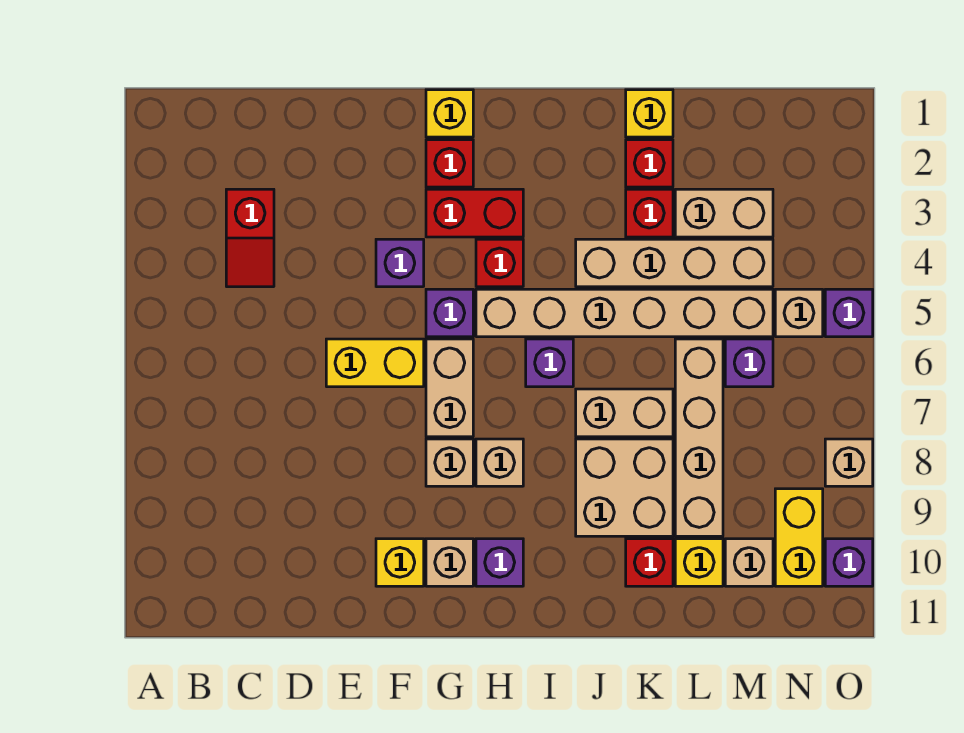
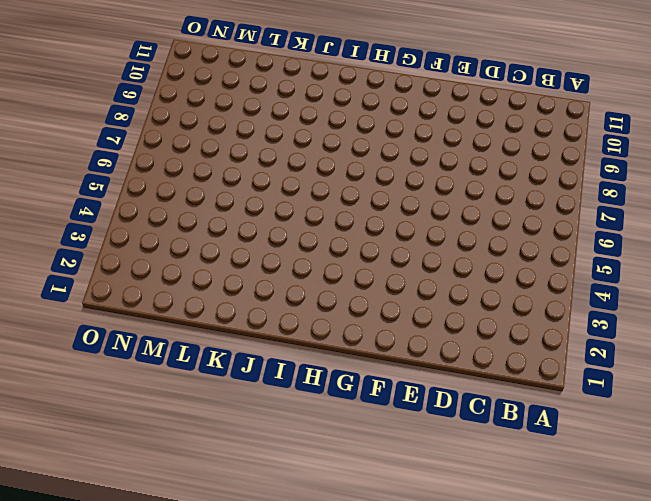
none -> red slope C3:C4 level 1 top 3
none -> yellow brick E6:F6 level 1
none -> purple brick F4 level 1
none -> yellow brick F10 level 1

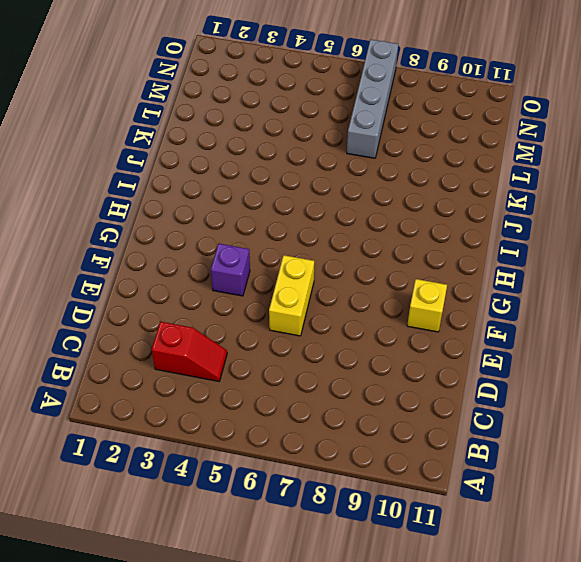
grey brick L7:O7 level 1 -> tan brick L6:L9 level 1
none -> yellow brick G1 level 1
none -> red brick G2 level 1
none -> red brick G3:H3 level 1
none -> purple brick G5 level 1

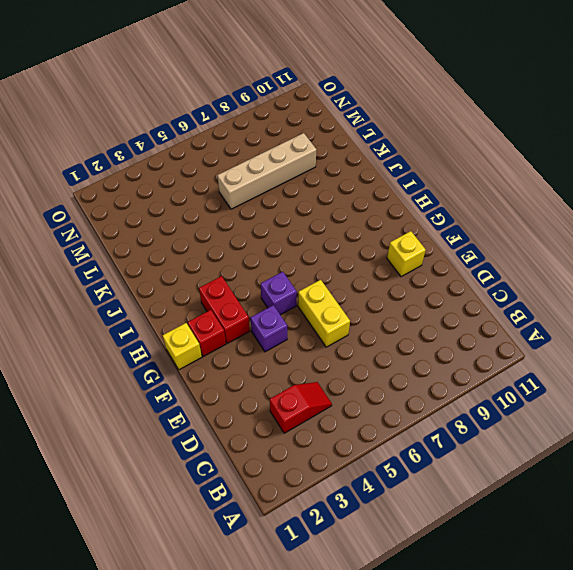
none -> tan brick G6:G7 level 1
none -> tan brick G8 level 1
none -> tan brick G10 level 1
none -> red brick H4 level 1

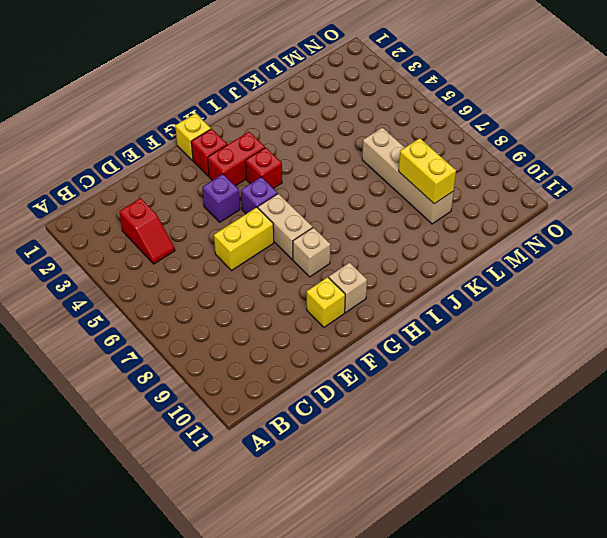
yellow brick L8:L9 level 2 -> yellow brick N9:N10 level 1
none -> tan brick H5:M5 level 1
none -> tan brick H8 level 1
none -> purple brick H10 level 1
none -> purple brick I6 level 1

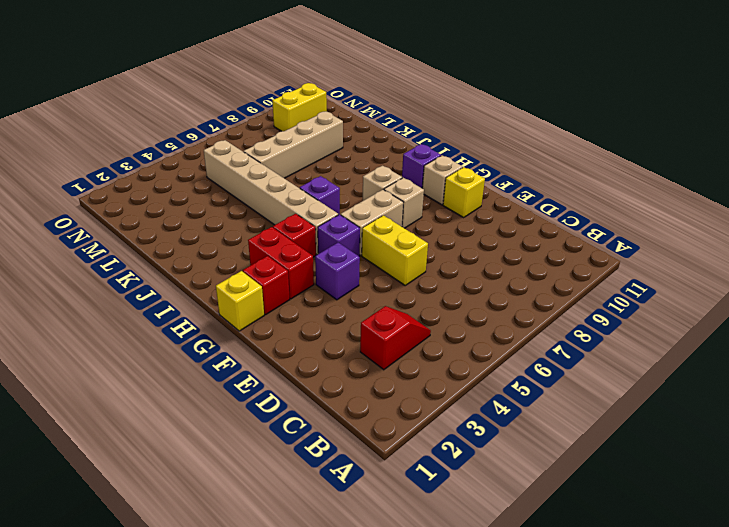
none -> tan brick J4:M4 level 1
none -> tan brick J7:K7 level 1
none -> tan brick J8:K9 level 1
none -> yellow brick K1 level 1

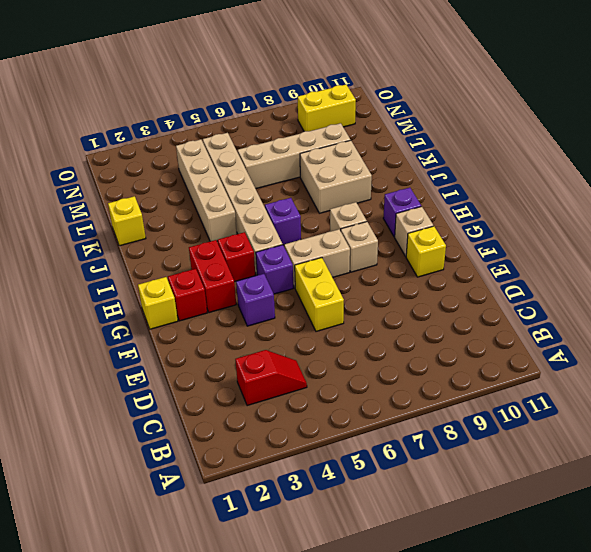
none -> tan brick J7:K7 level 1
none -> red brick K2 level 1
none -> red brick K3 level 1
none -> red brick K10 level 1

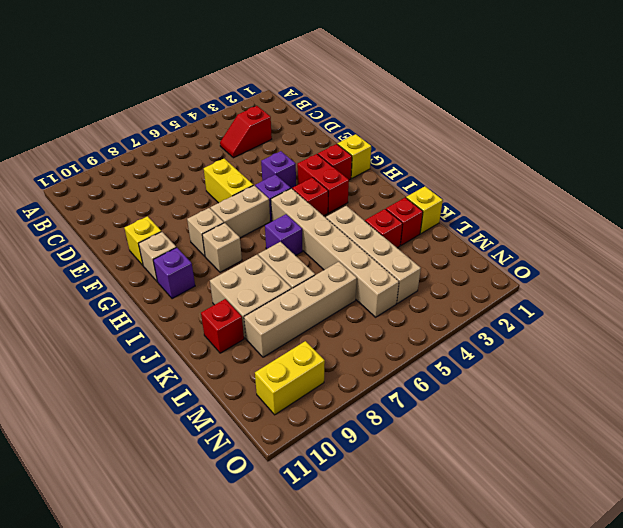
none -> tan brick L3:M3 level 1
none -> yellow brick L10 level 1
none -> purple brick M6 level 1
none -> tan brick M10 level 1

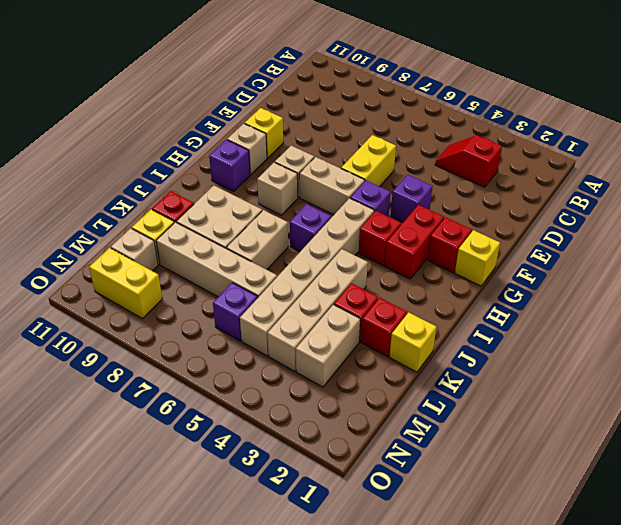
none -> tan brick N5 level 1
none -> purple brick O5 level 1
none -> tan brick O8 level 1
none -> purple brick O10 level 1

